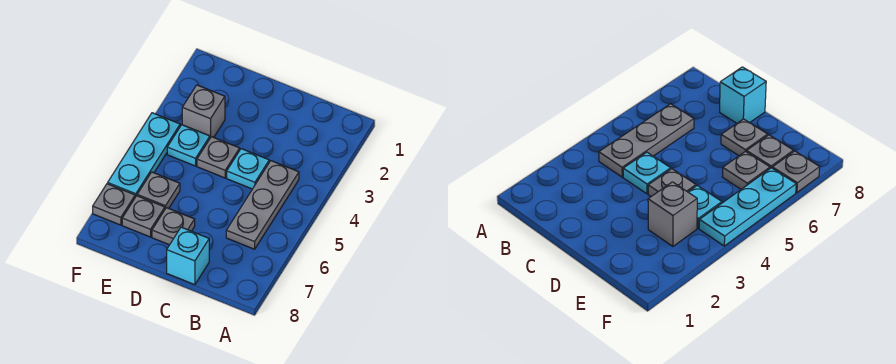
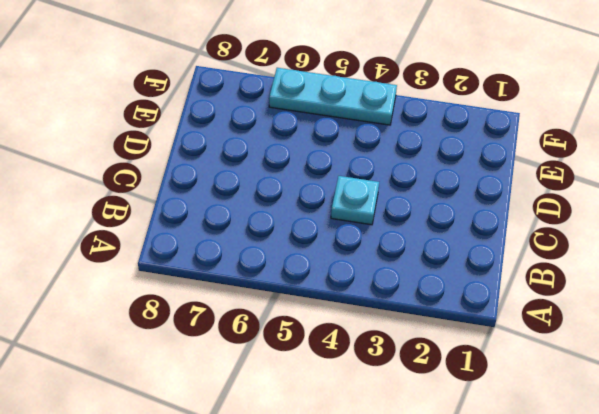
none -> grey plate B4:B6 level 1
none -> cyan brick C8 level 1

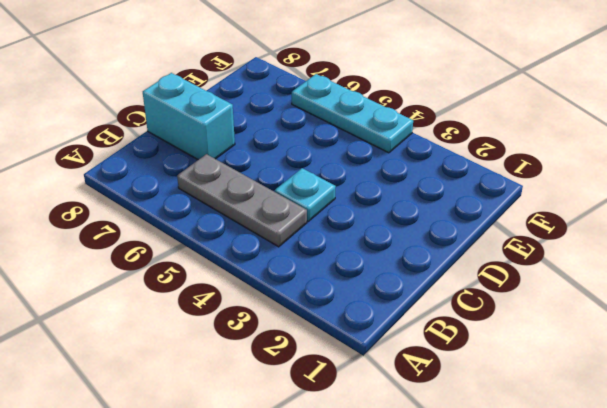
cyan brick C7:C8 level 1 -> cyan brick C8 level 1
none -> grey plate D4 level 1
none -> grey plate D7 level 1

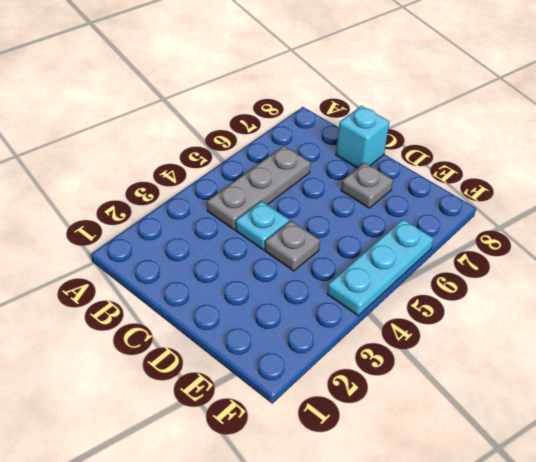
none -> grey brick E3 level 1
none -> cyan plate E4 level 1

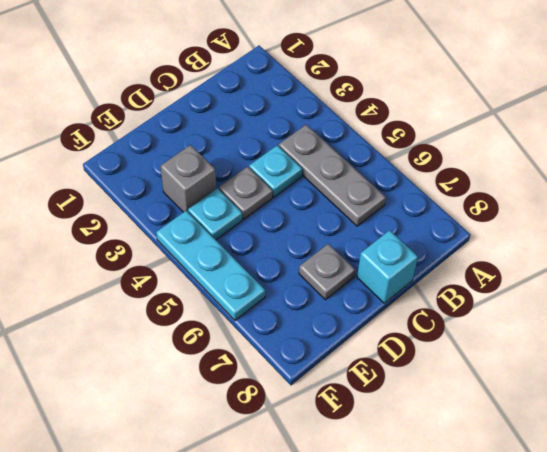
none -> grey plate E6 level 1
none -> grey plate E7 level 1

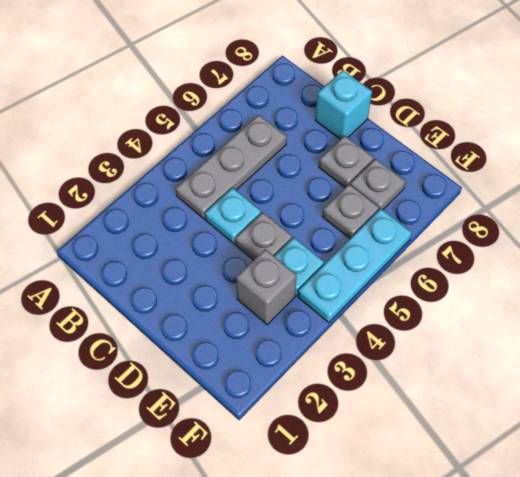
none -> grey plate F7 level 1

